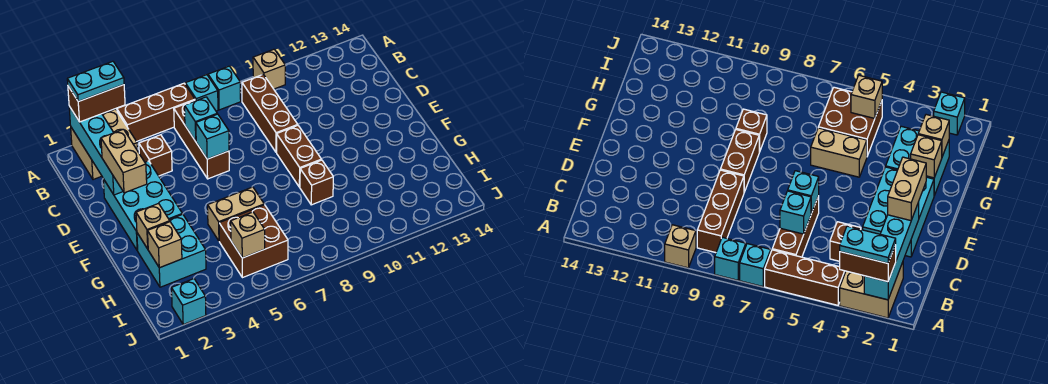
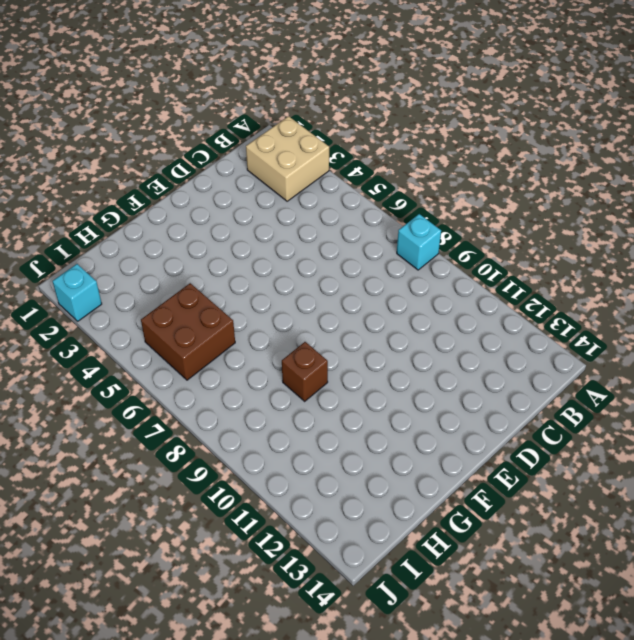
none -> brown brick A4:A6 level 1
none -> cyan brick A7 level 1
none -> tan brick A10 level 1

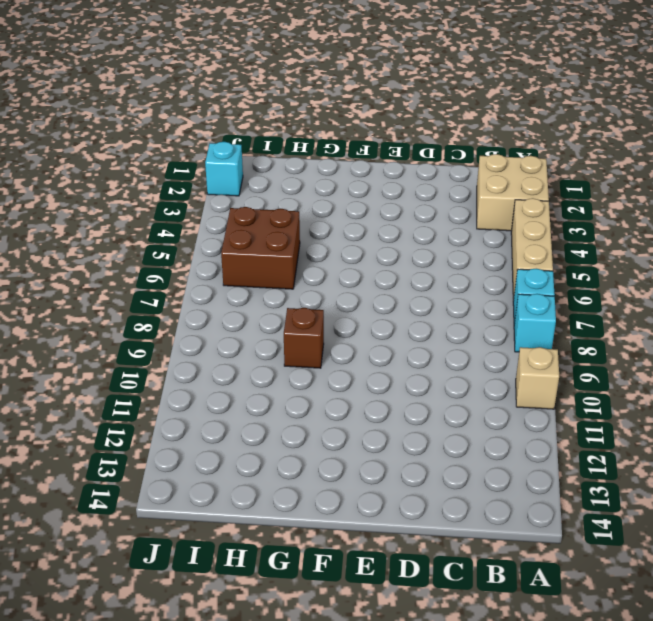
tan brick A4:A6 level 1 -> brown brick A4:A6 level 1
none -> brown brick B6:D6 level 1
none -> brown brick B9:D9 level 1
none -> brown brick C4 level 1

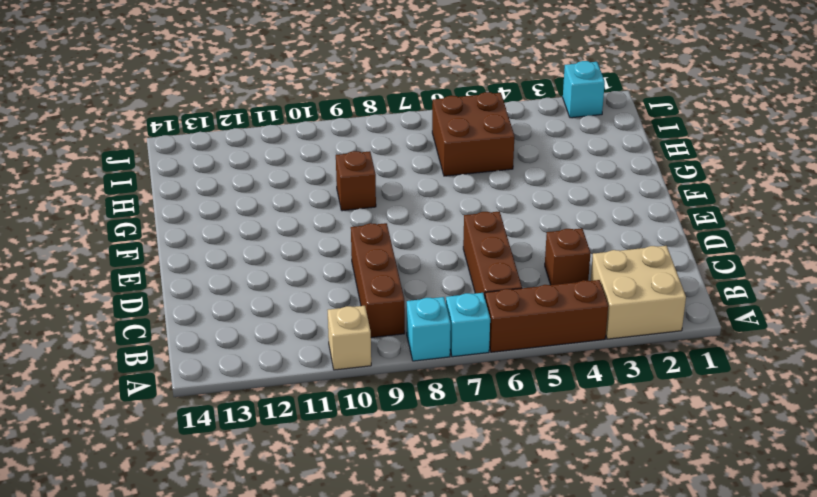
none -> cyan brick D2:F3 level 1
none -> brown brick E9:F9 level 1
none -> cyan brick G2:H3 level 1

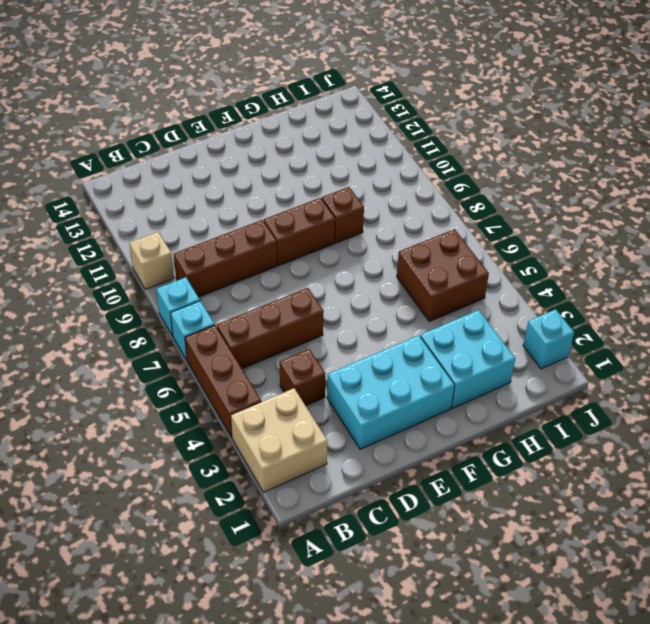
none -> tan brick G5:G6 level 1
none -> cyan brick A2:D2 level 2
none -> cyan brick C6 level 2

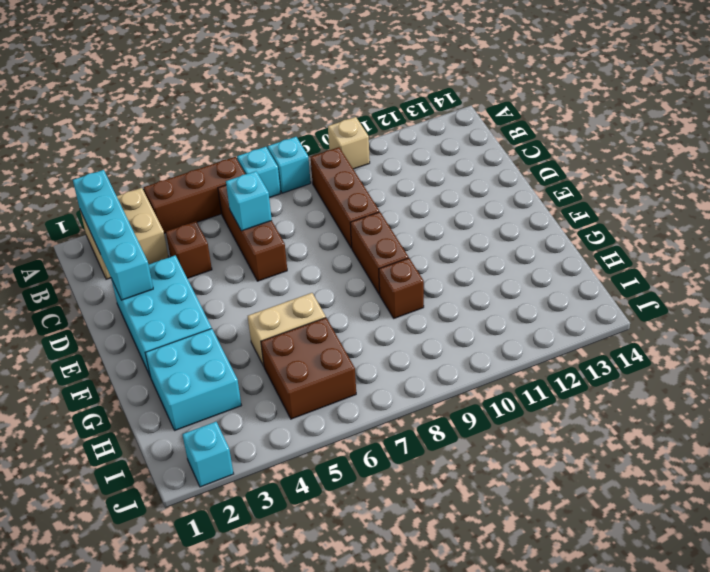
none -> cyan brick D6 level 2
none -> tan brick G2 level 2
none -> tan brick H2 level 2

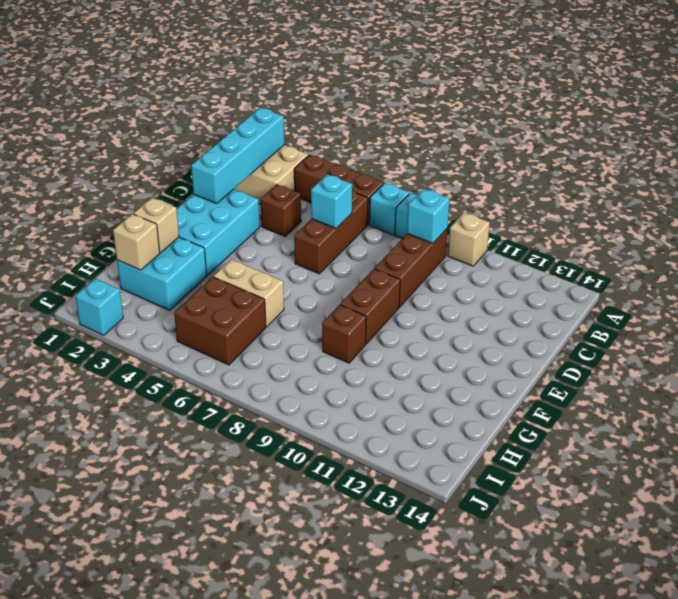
cyan brick B9 level 2 -> cyan brick D6 level 2
none -> tan brick I5 level 2
none -> brown brick A2:A3 level 3
none -> tan brick D2:E2 level 3

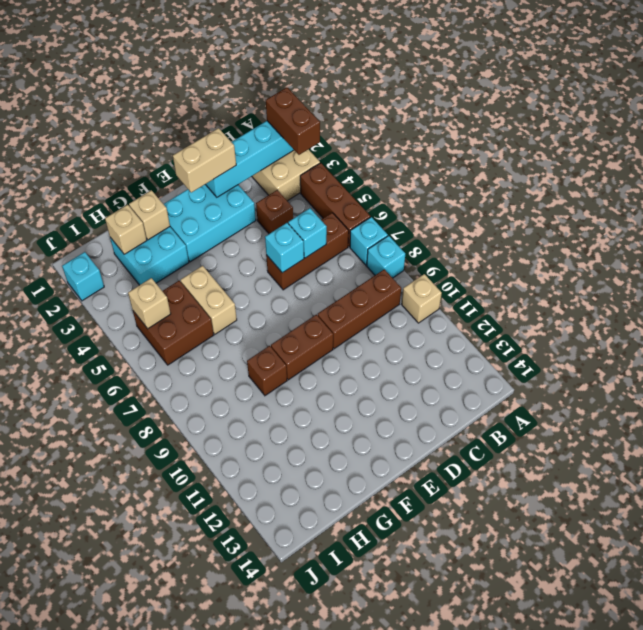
none -> cyan plate A2:A3 level 4

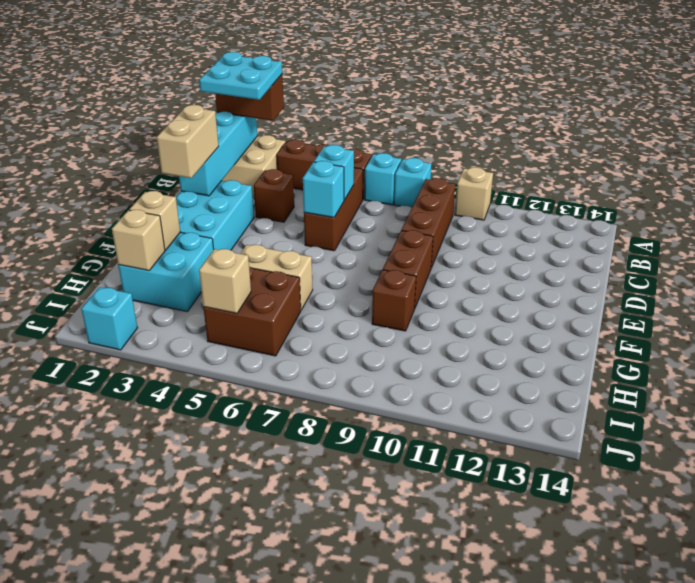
cyan plate A2:B3 level 4 -> cyan plate A2:A3 level 4

